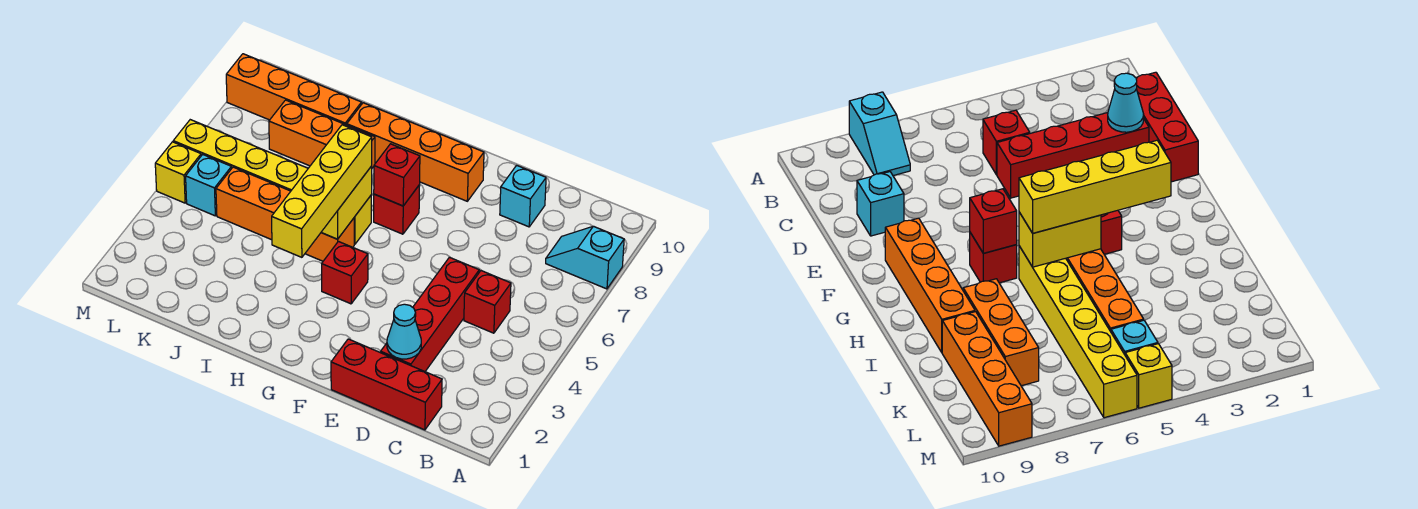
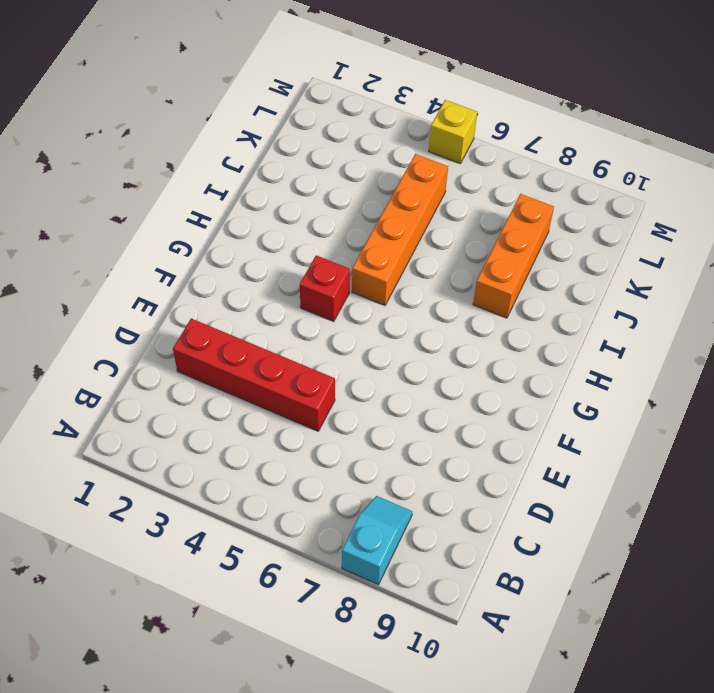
none -> red brick C1:E1 level 1
none -> red brick C5 level 1
none -> cyan brick D9 level 1

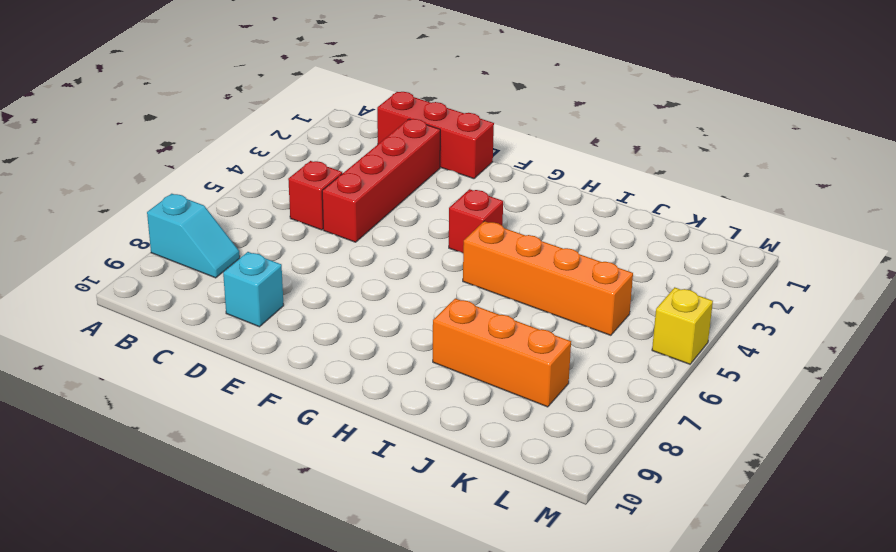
none -> orange brick F9:I9 level 1
none -> red brick G7 level 1
none -> yellow brick H6:M6 level 1

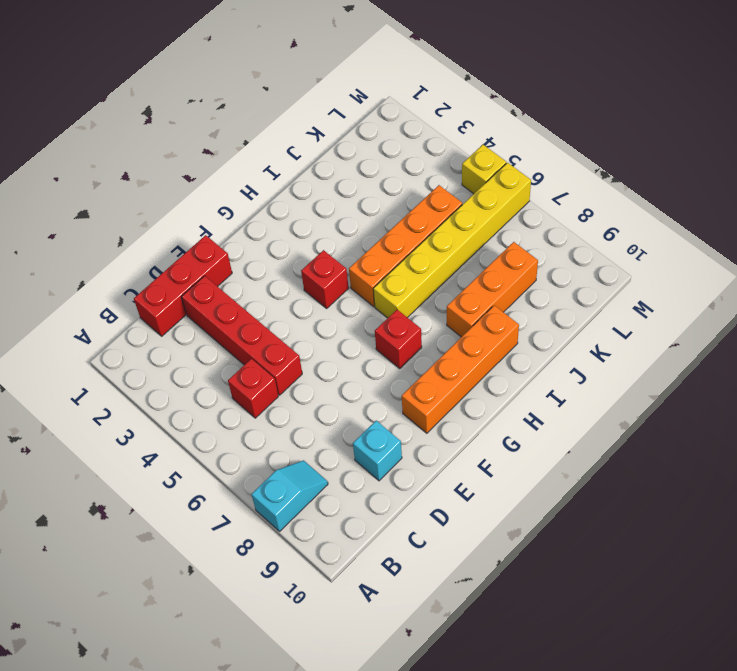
none -> orange brick J9:M9 level 1
none -> cyan brick L5 level 1
none -> cyan cone D2 level 2

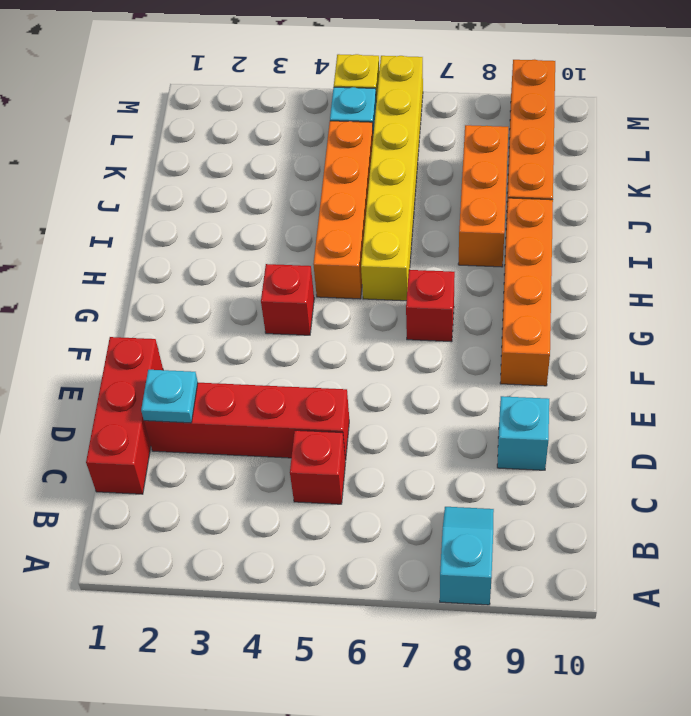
cyan plate D2 level 2 -> cyan cone D2 level 2
none -> red brick G7 level 2
none -> yellow brick H5:H6 level 2
none -> yellow brick H3:H6 level 3

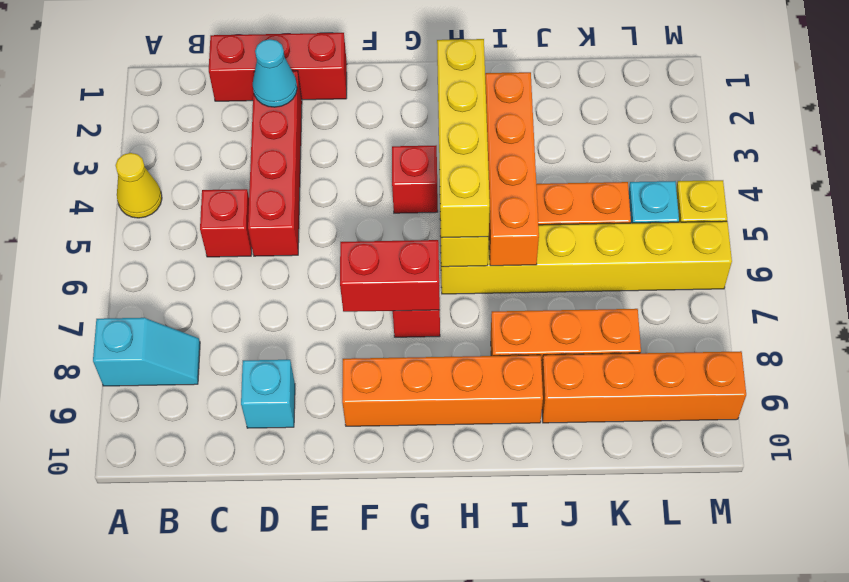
yellow cone A4 level 1 -> none
red brick F7:G7 level 2 -> red brick G7 level 2
orange brick I3:I6 level 2 -> none

